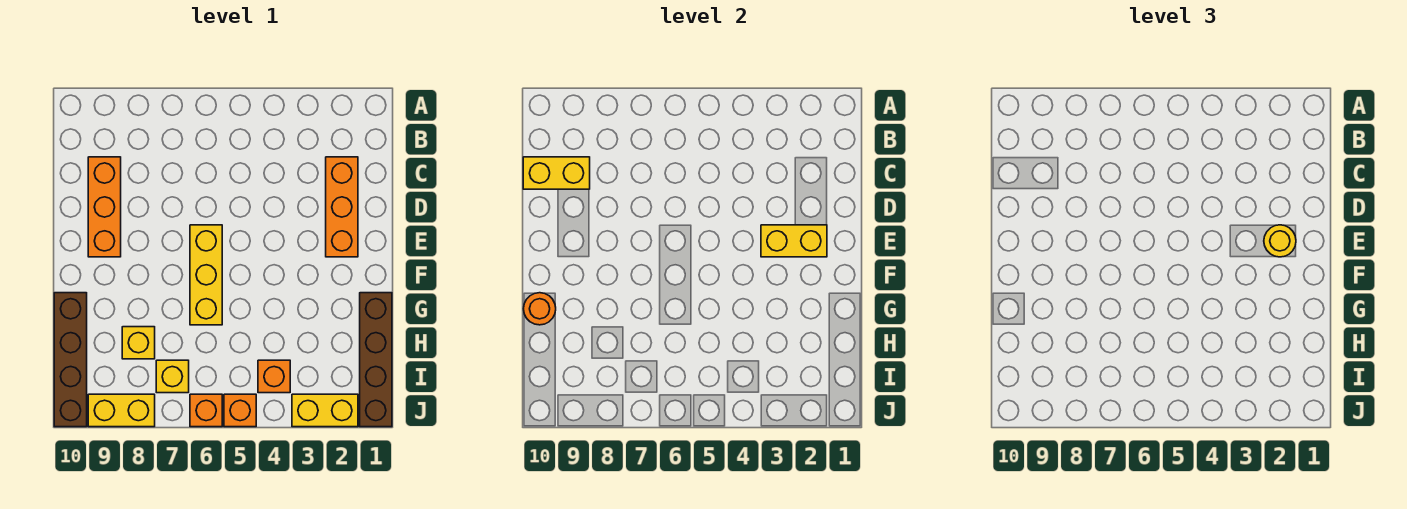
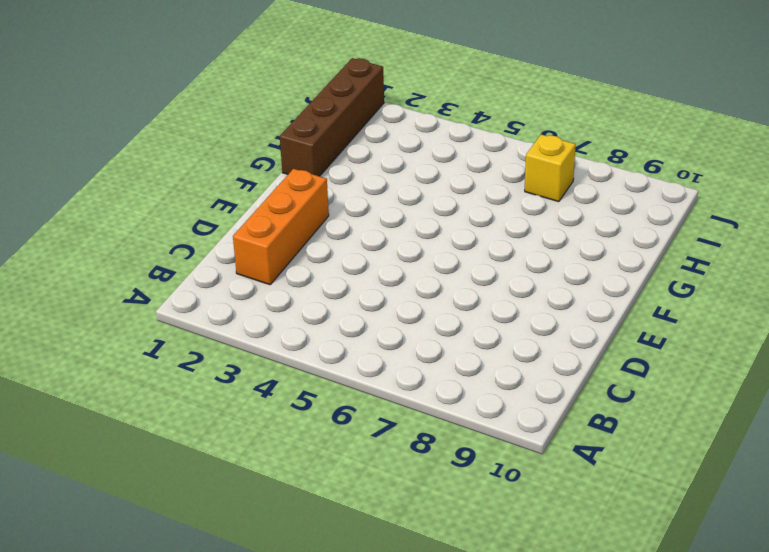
none -> orange brick C9:E9 level 1
none -> yellow brick E6:G6 level 1
none -> brown brick G10:J10 level 1

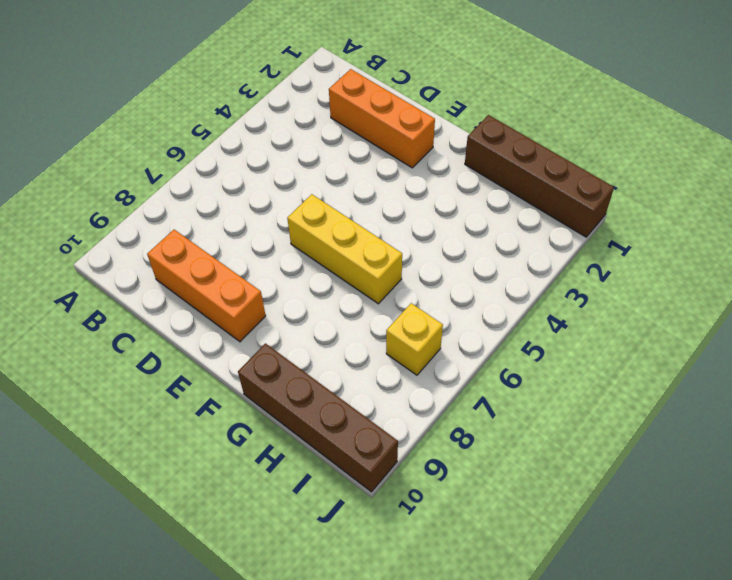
none -> yellow brick H8 level 1
none -> orange brick I4 level 1
none -> yellow brick J2:J3 level 1

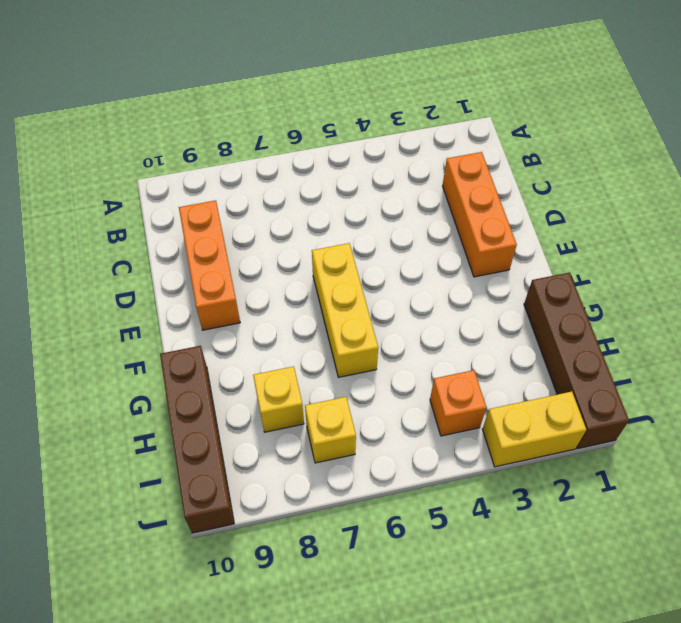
none -> orange brick J5 level 1
none -> orange brick J6 level 1
none -> yellow brick J8:J9 level 1

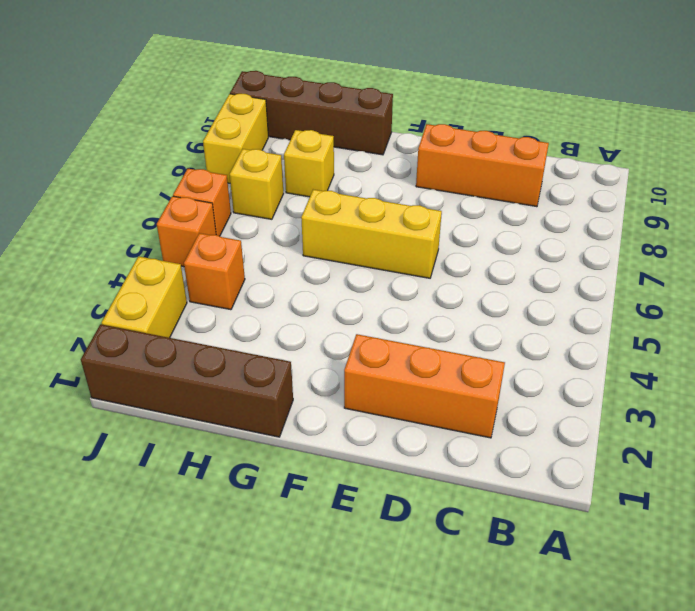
none -> yellow brick C9:C10 level 2
none -> yellow brick E2:E3 level 2
none -> orange round brick G10 level 2

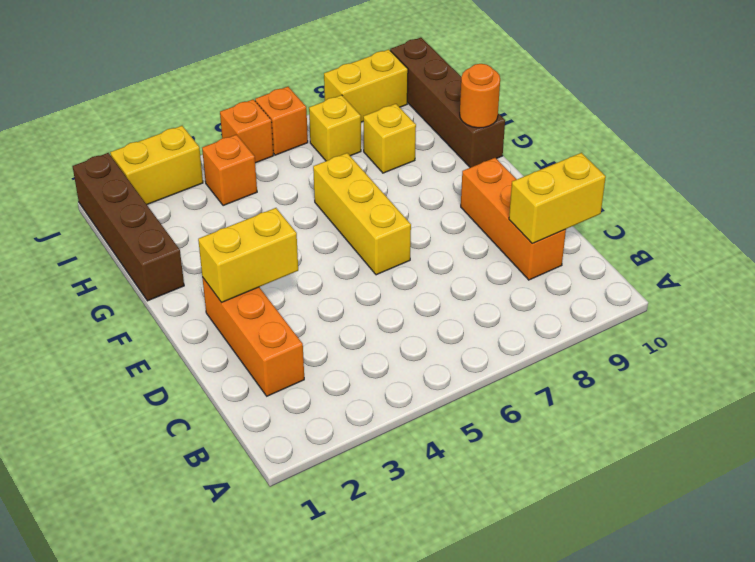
none -> yellow round brick E2 level 3

